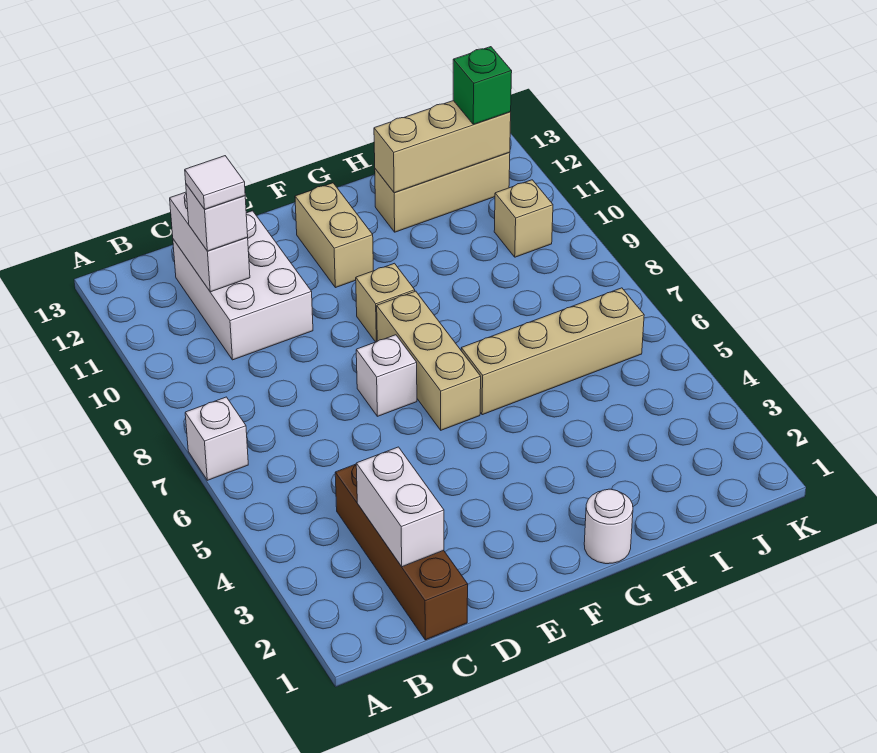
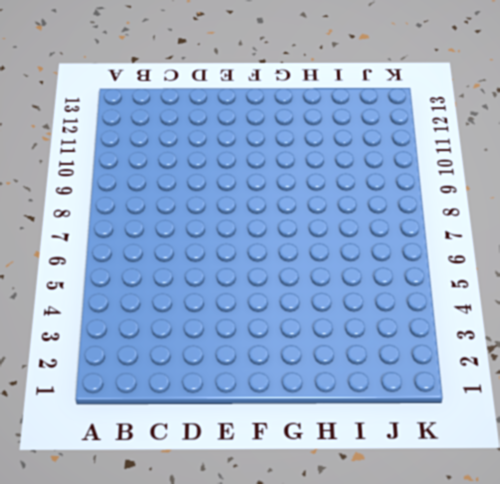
none -> white brick A7 level 1
none -> brown brick C1:C4 level 1
none -> white brick C10:D12 level 1

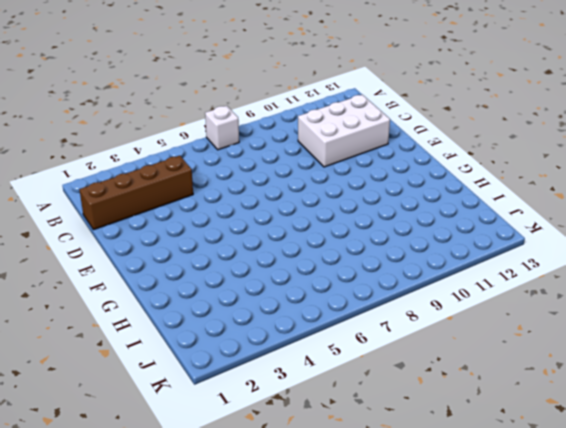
none -> white brick E7 level 1
none -> tan brick F6:F8 level 1
none -> tan brick F9 level 1

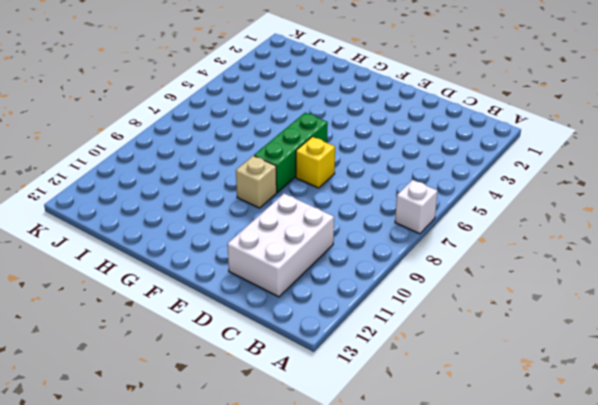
yellow brick E7 level 1 -> white brick E7 level 1
green brick F6:F8 level 1 -> tan brick F6:F8 level 1
none -> brown brick C1:C4 level 1
none -> tan brick F11:F12 level 1
none -> white round brick G1 level 1

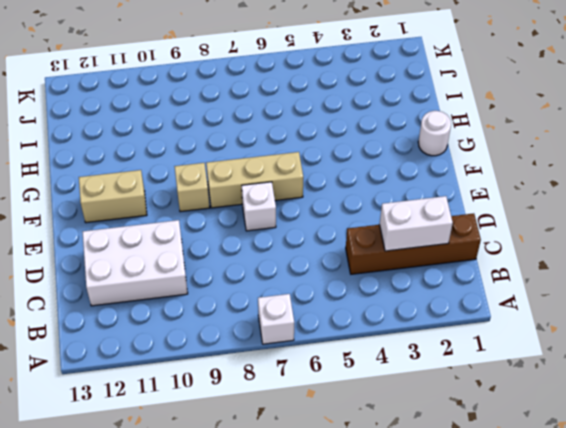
none -> tan brick G6:J6 level 1
none -> tan brick H12:J12 level 1
none -> tan brick J10 level 1

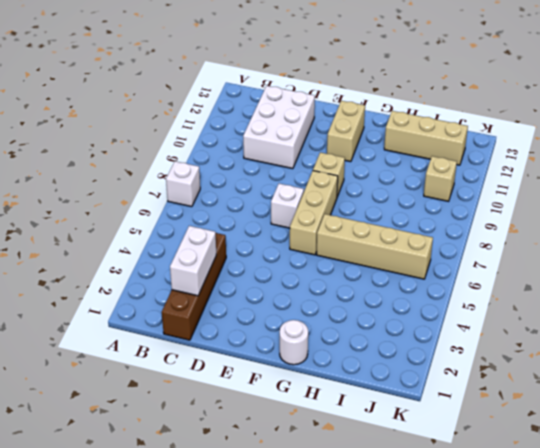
none -> white brick C11:C12 level 2
none -> tan brick H12:J12 level 2
none -> white brick C11 level 3

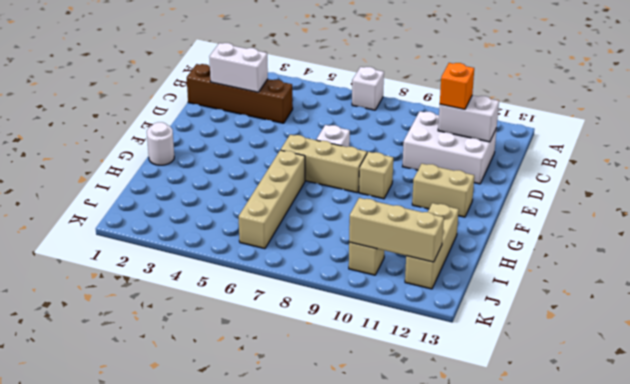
orange brick C11 level 3 -> white brick C11 level 3
tan brick J10:J12 level 2 -> tan brick H12:J12 level 2
none -> green brick J12 level 3
none -> white tile C11 level 4

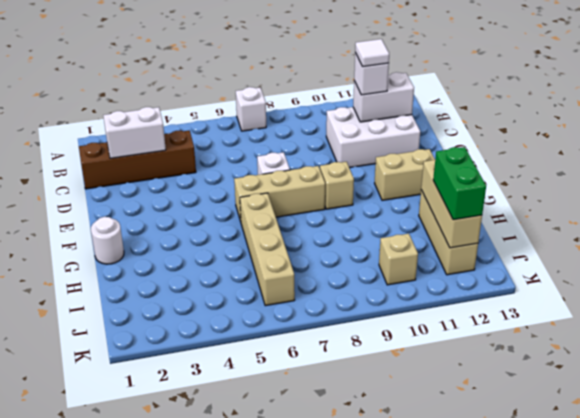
green brick I12:J12 level 3 -> green brick J12 level 3

